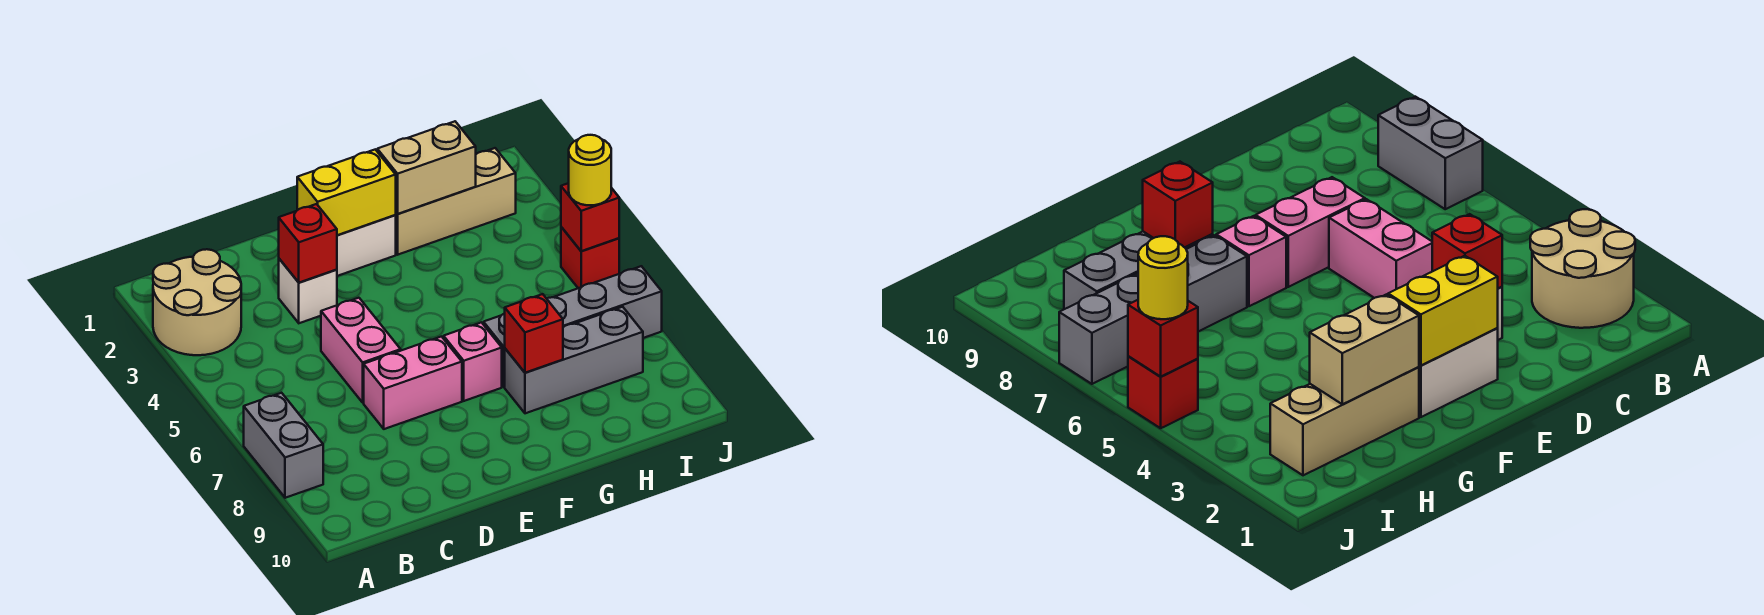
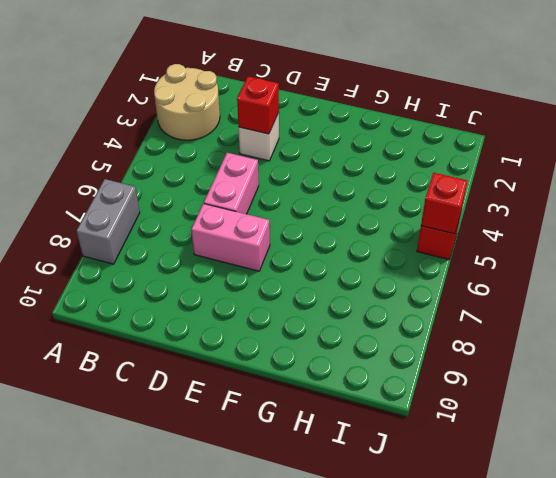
none -> white brick E2:F2 level 1
none -> pink brick F7 level 1
none -> tan brick G2:I2 level 1

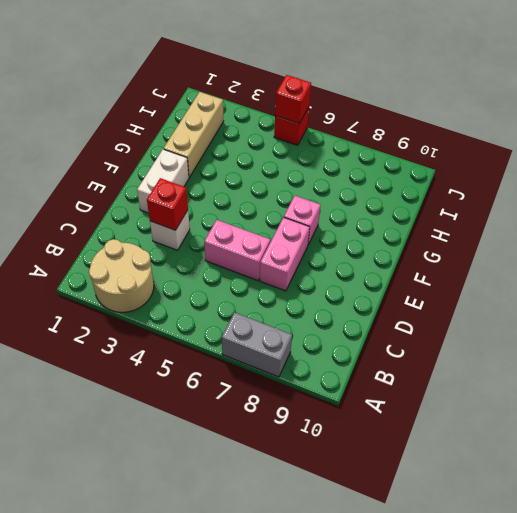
none -> grey brick G7:J7 level 1
none -> grey brick G8:I8 level 1
none -> yellow brick E2:F2 level 2

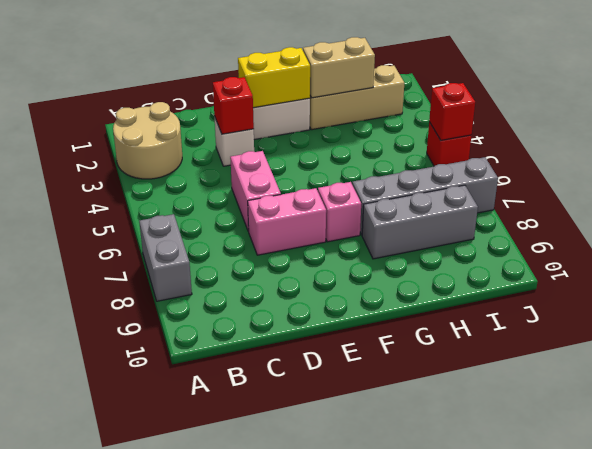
none -> red brick G8 level 2
none -> yellow round brick J5 level 3

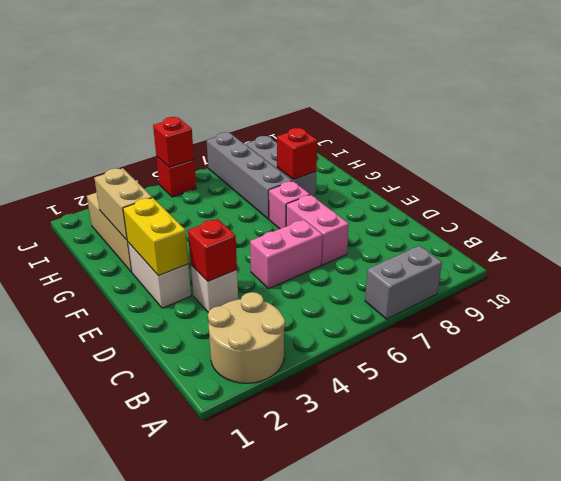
none -> yellow round brick J5 level 3

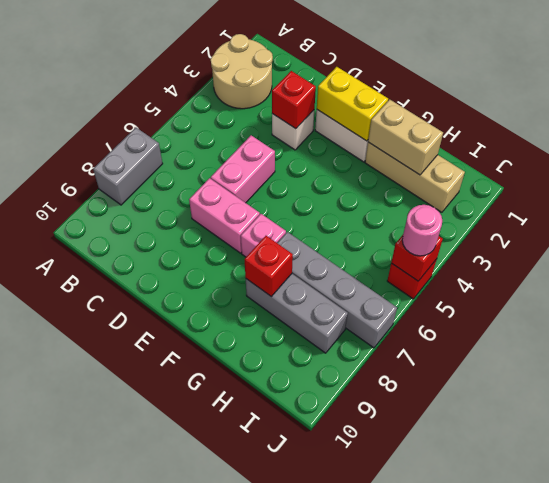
pink round brick J5 level 3 -> yellow round brick J5 level 3

